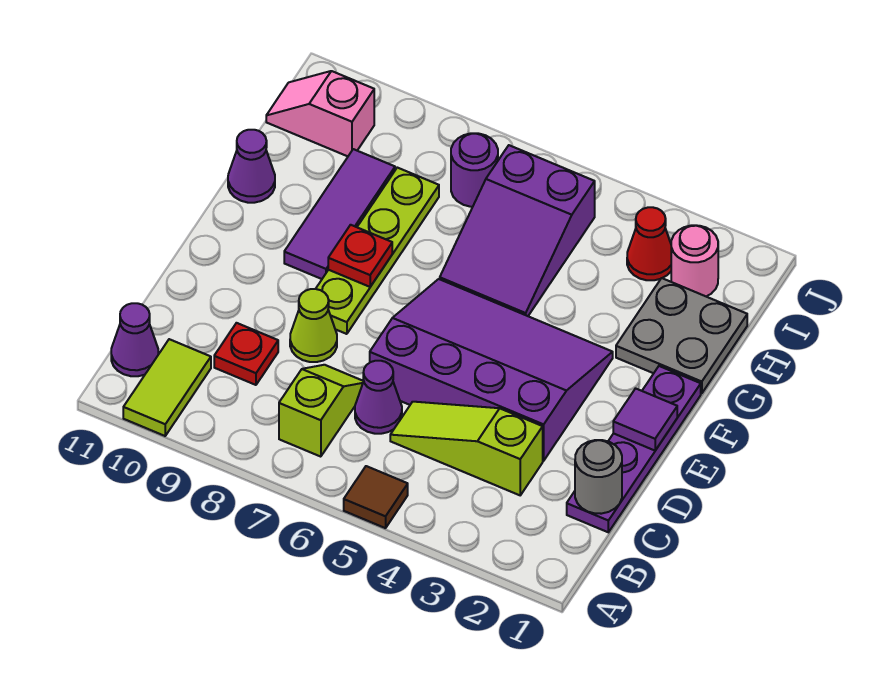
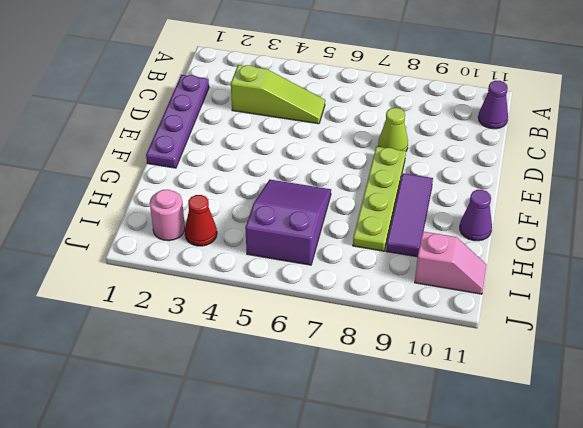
none -> brown tile A5 level 1
none -> lime tile A10:B10 level 1
none -> lime slope B7:C7 level 1 top B

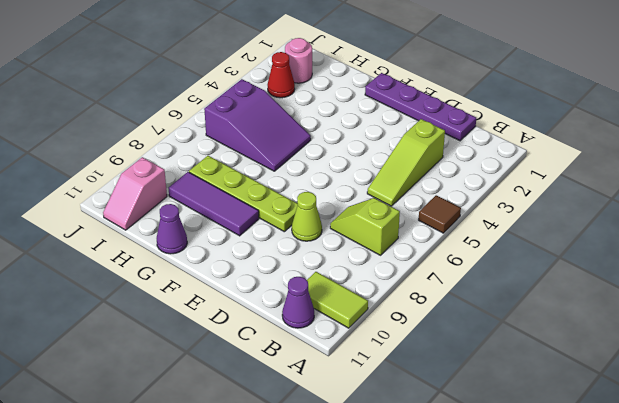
none -> purple cone C6 level 1
none -> red plate C9 level 1
none -> purple slope D3:F6 level 1 top D

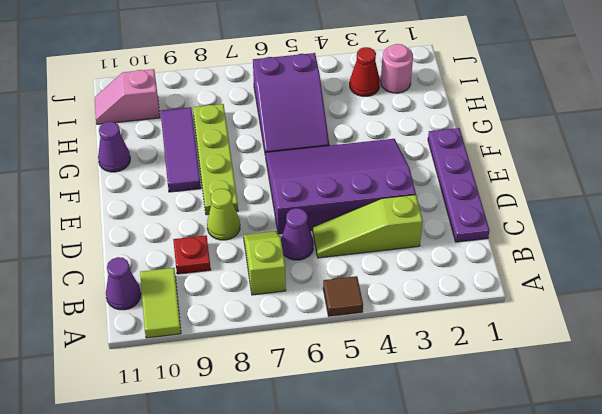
none -> grey plate G1:H2 level 1
none -> purple round brick I7 level 1
none -> grey round brick C1 level 2

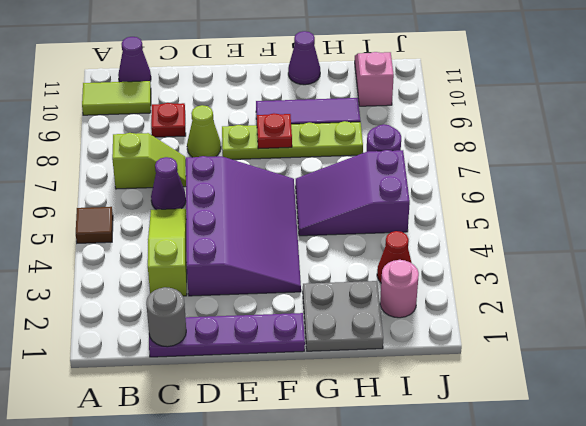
none -> purple tile E1 level 2

